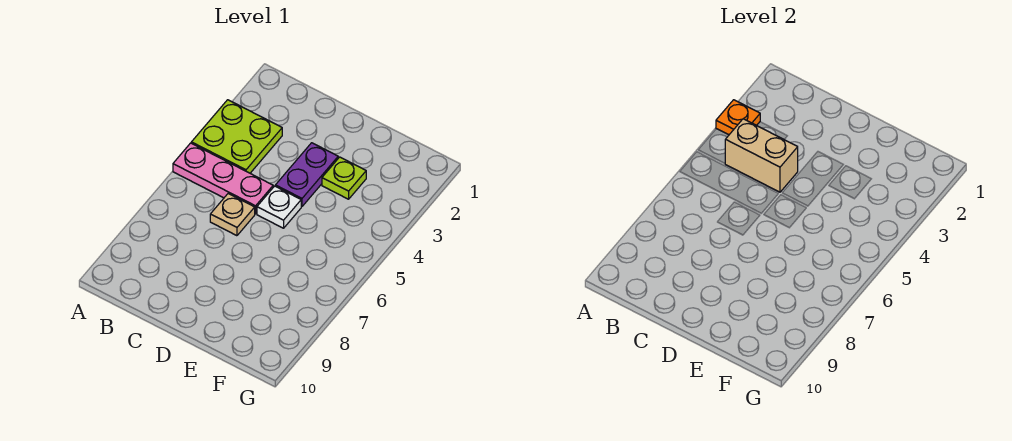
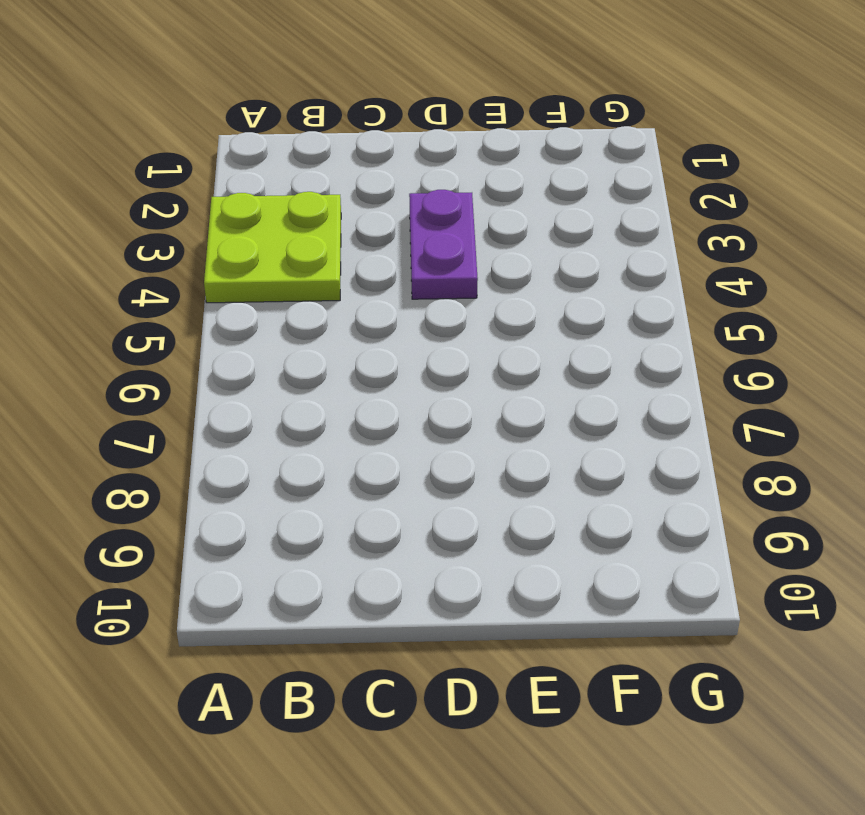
none -> pink plate A5:C5 level 1
none -> tan plate C6 level 1

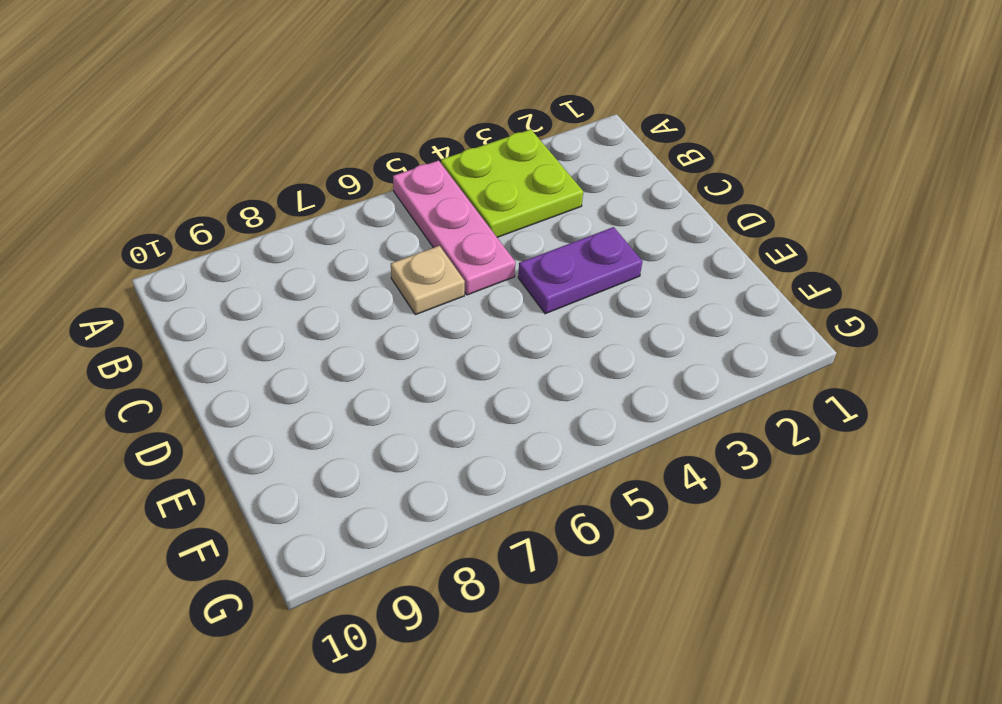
none -> white plate D5 level 1
none -> lime plate E3 level 1

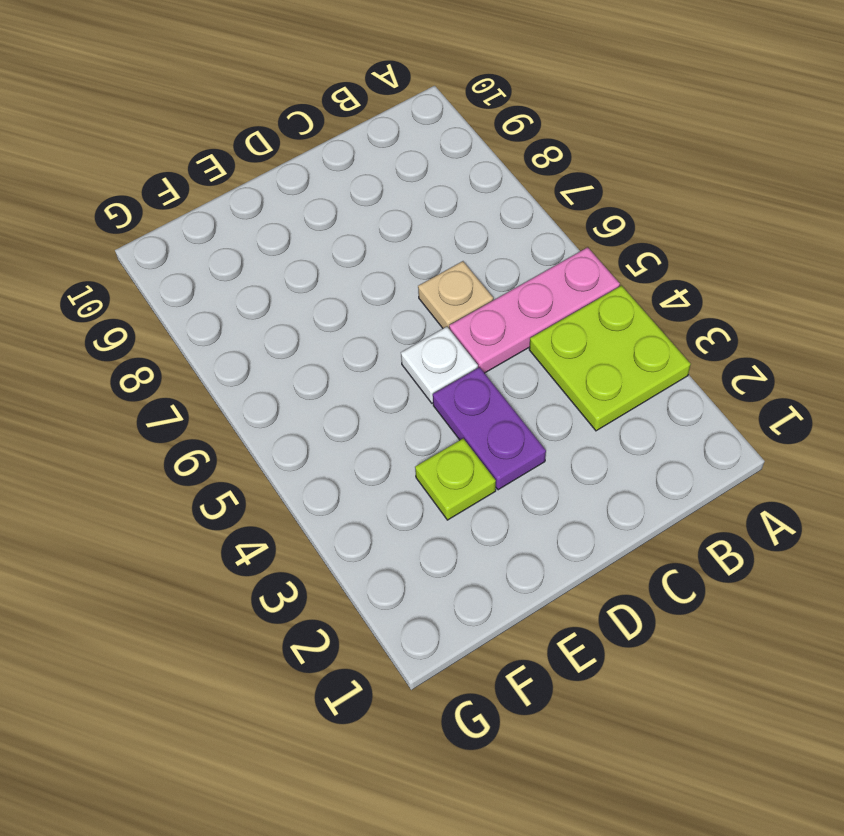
none -> orange plate A3 level 2
none -> tan brick B4:C4 level 2

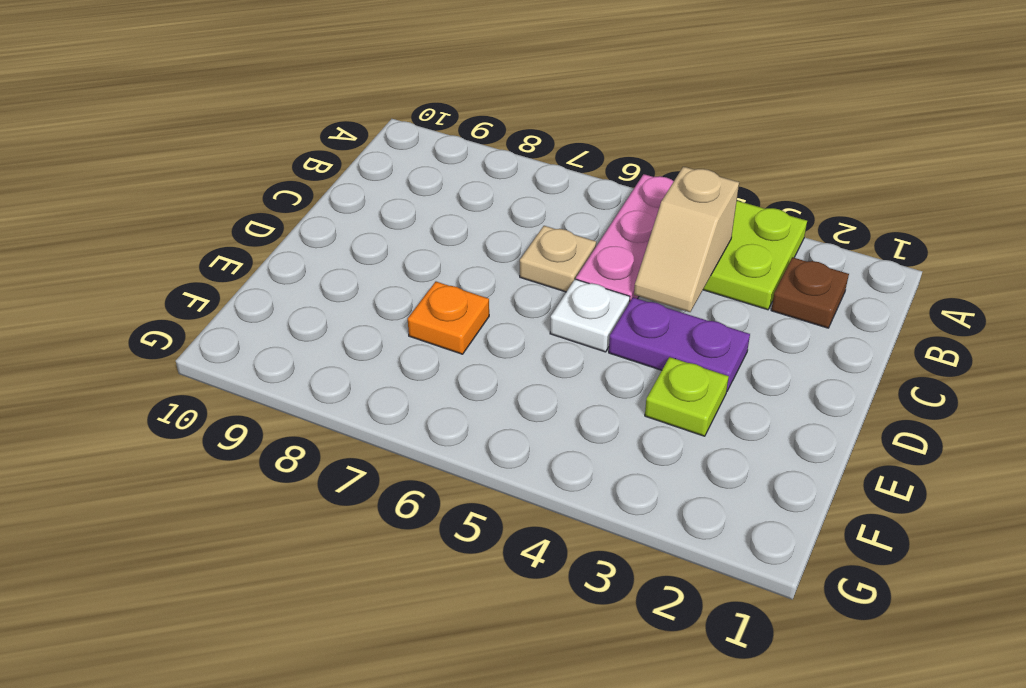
brown plate B2 level 1 -> none
tan slope B4:C4 level 2 top B -> tan brick B4:C4 level 2
orange plate E7 level 1 -> orange plate A3 level 2

